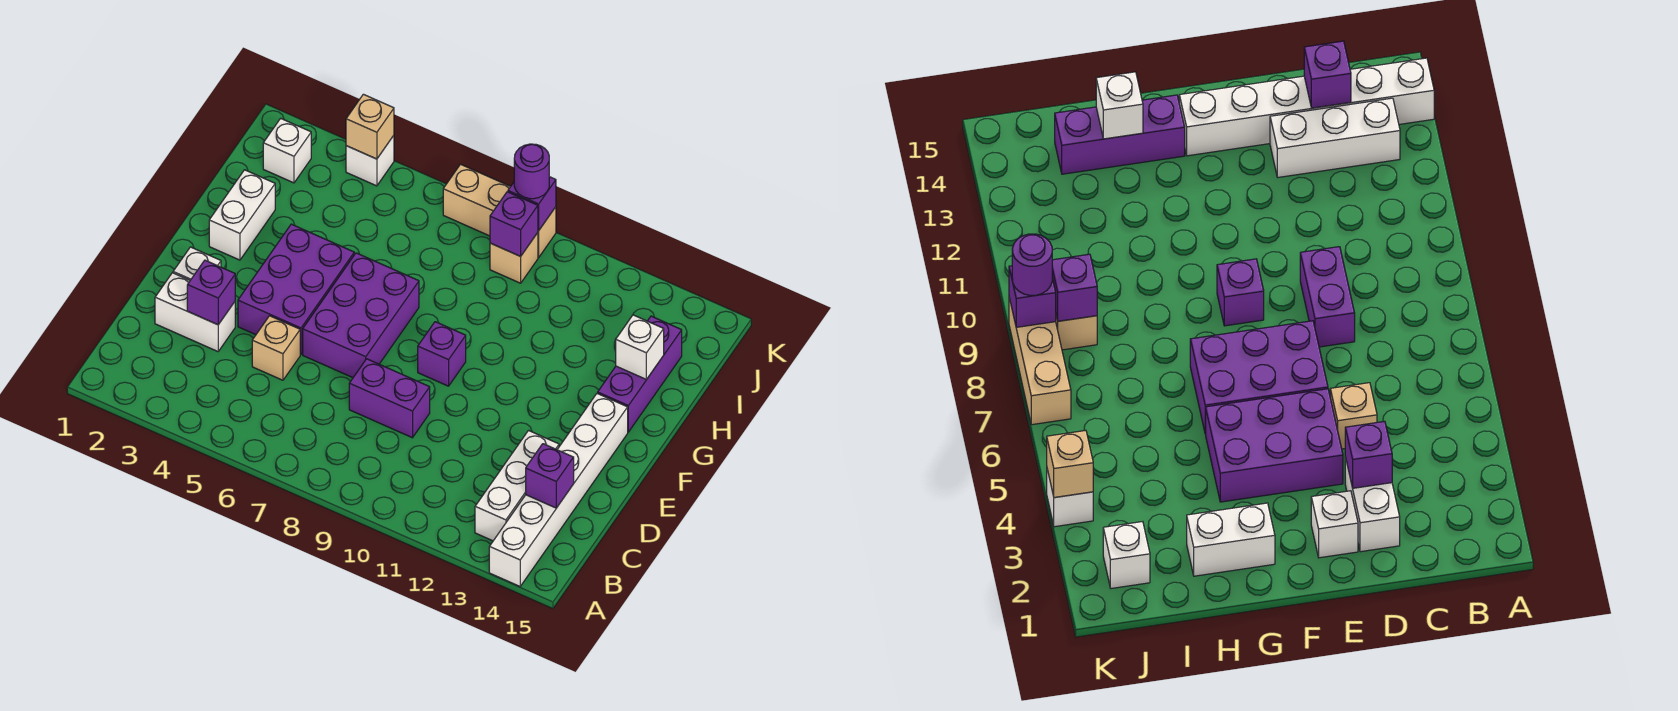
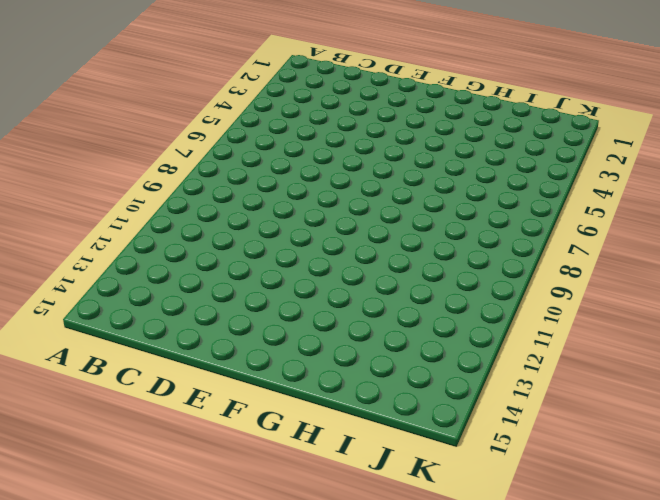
none -> white brick A14:F14 level 1
none -> white brick B13:D13 level 1
none -> white brick D2:D3 level 1

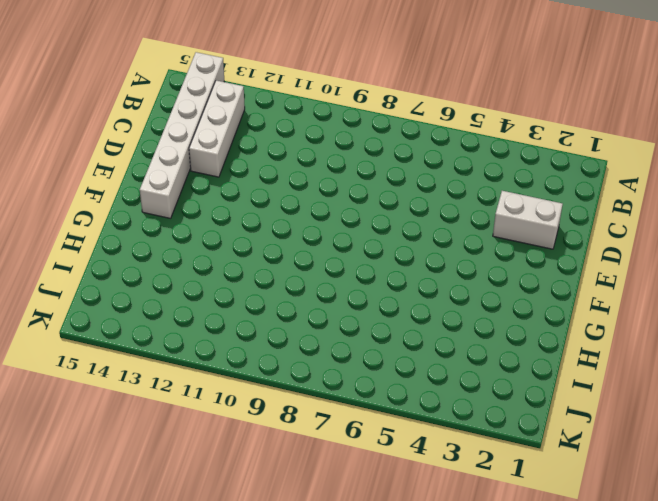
none -> tan brick D5 level 1
none -> purple brick D8:D9 level 1
none -> white brick E2 level 1

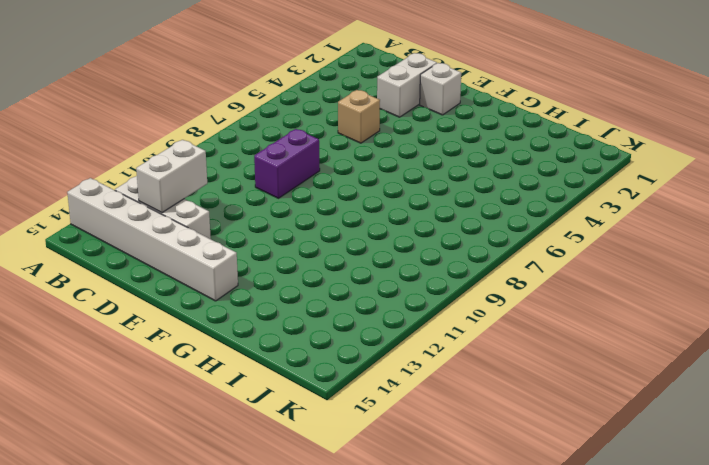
white brick C12:C13 level 2 -> white brick G2:H2 level 1
none -> purple brick E4:G5 level 1
none -> purple brick E6:G7 level 1
none -> purple brick F9 level 1

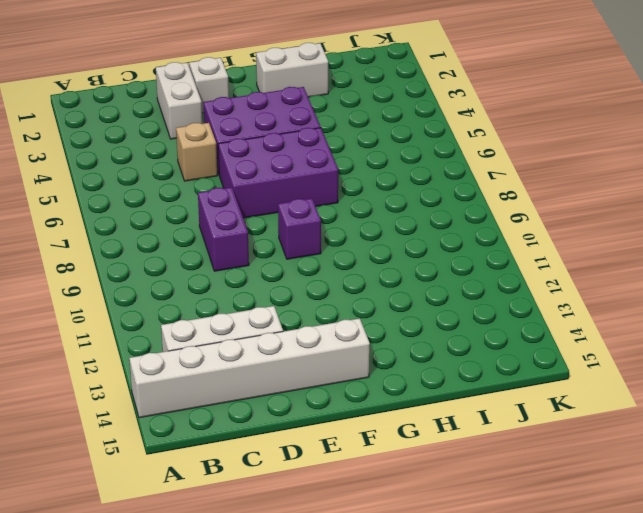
none -> purple brick G14:I14 level 1
none -> white brick J2 level 1
none -> tan brick J9 level 1

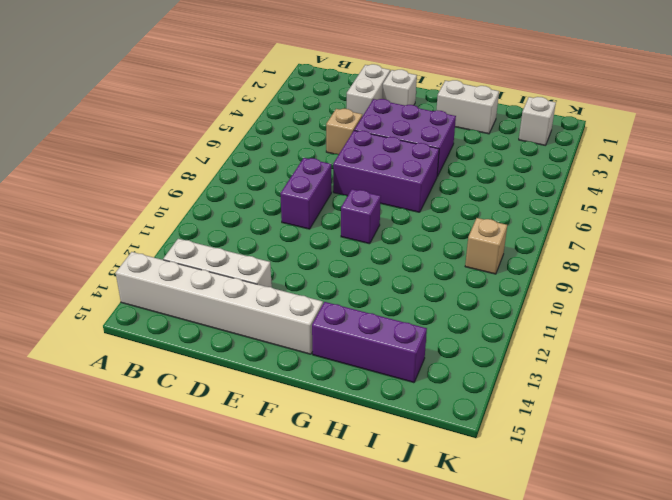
none -> white brick K4 level 1
none -> tan brick K7:K9 level 1
none -> purple brick C14 level 2

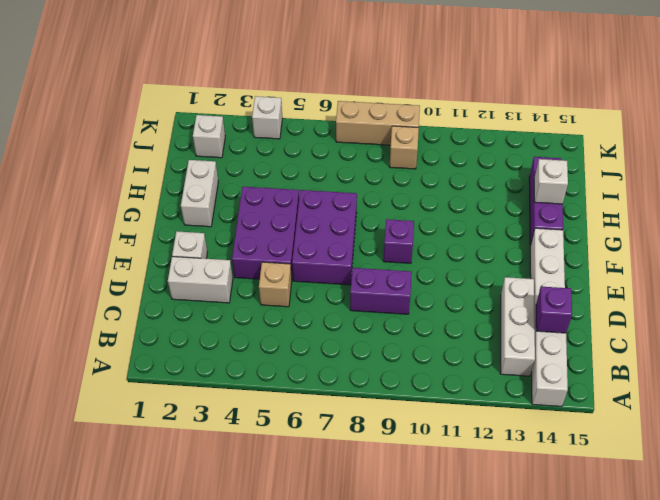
none -> purple brick D3 level 2
none -> purple brick J9 level 2
none -> tan brick K4 level 2

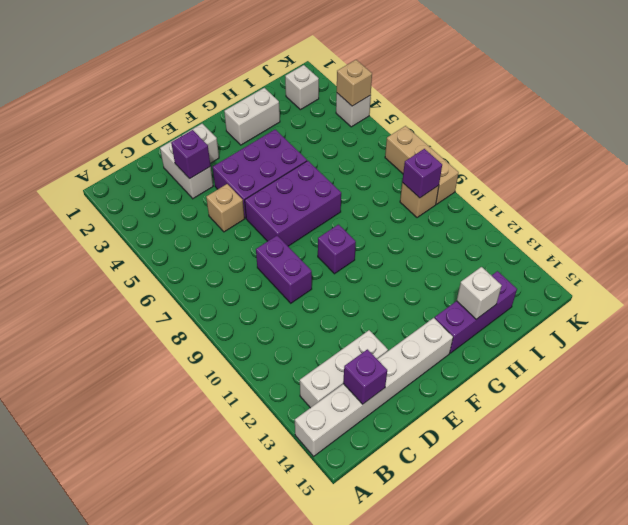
none -> purple brick K9 level 2
none -> purple round brick K9 level 3

